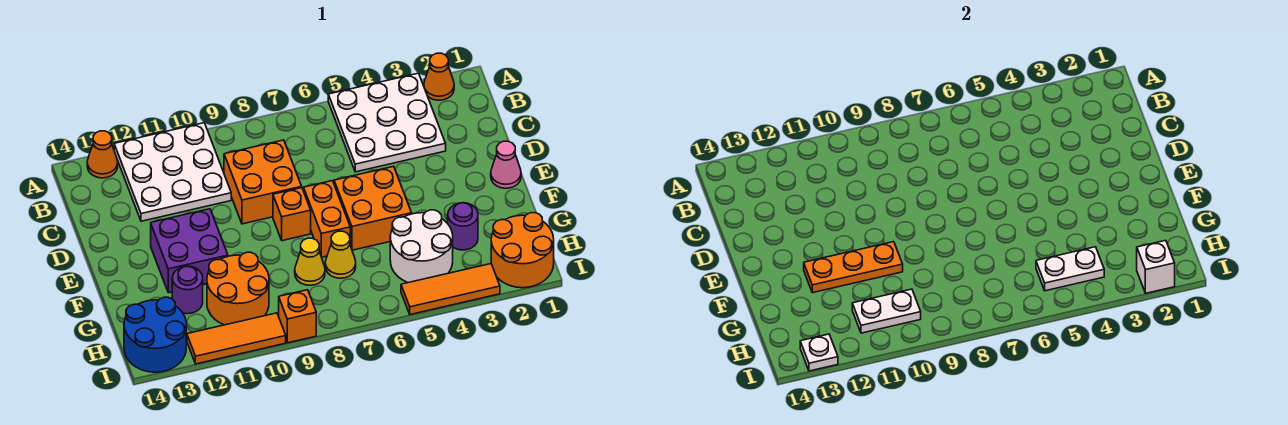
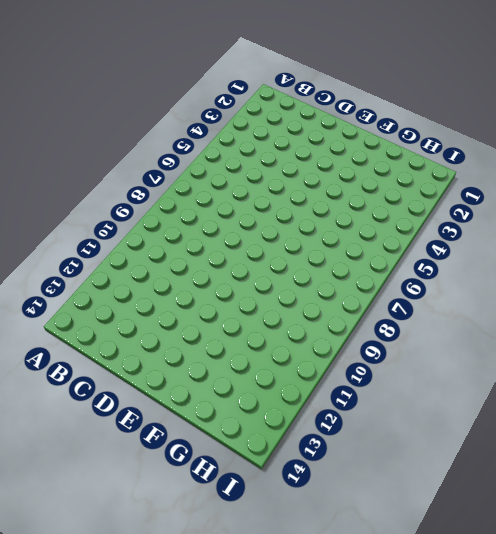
none -> orange cone A2 level 1
none -> white plate A3:C5 level 1
none -> white plate A10:C12 level 1

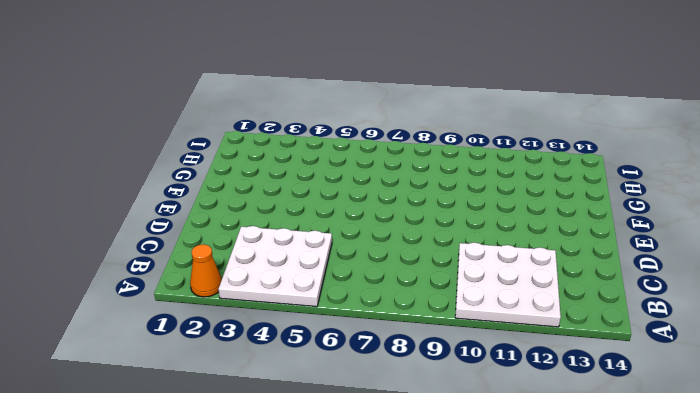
none -> orange cone A13 level 1
none -> orange brick C8:D9 level 1
none -> pink cone E1 level 1

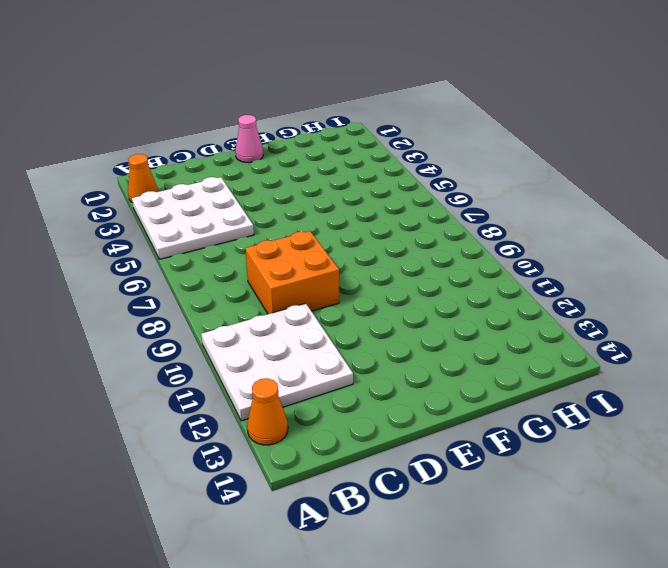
none -> orange brick E5:F6 level 1
none -> orange brick E7:F7 level 1
none -> orange brick E8 level 1

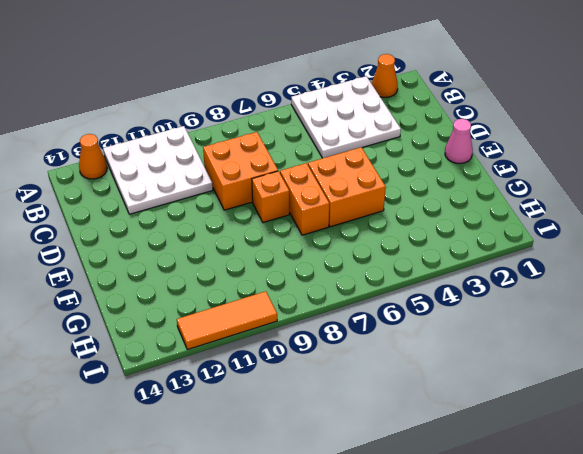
none -> purple brick E11:F12 level 1
none -> purple round brick G3 level 1
none -> white round brick G4:H5 level 1

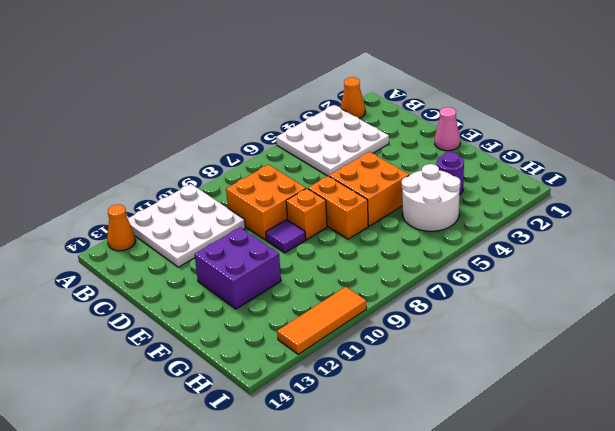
purple tile E9 level 1 -> none
none -> yellow cone G7 level 1
none -> yellow cone G8 level 1
none -> orange round brick G10:H11 level 1

